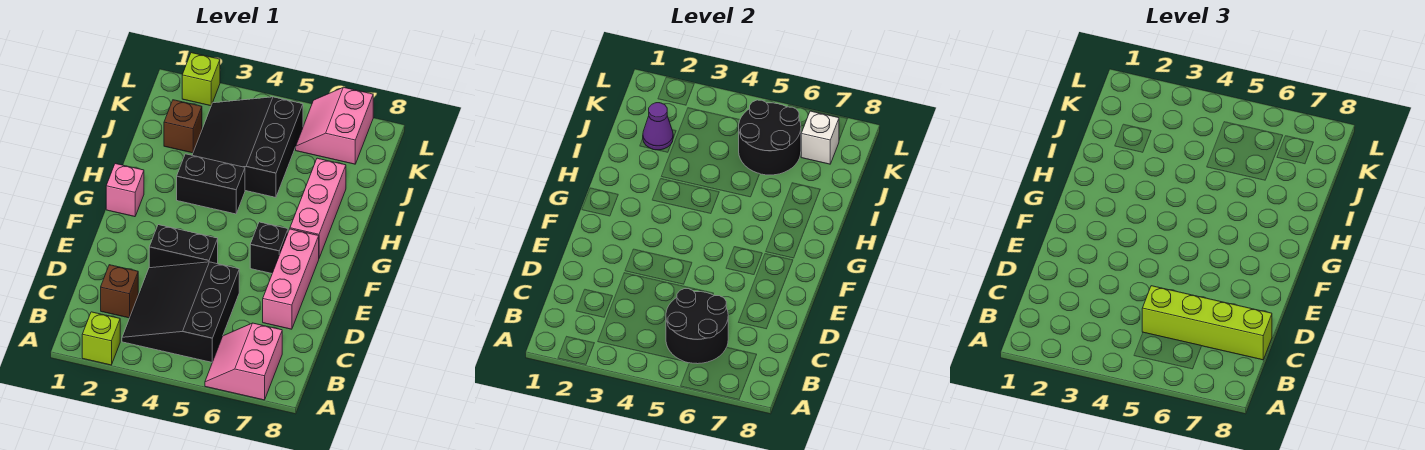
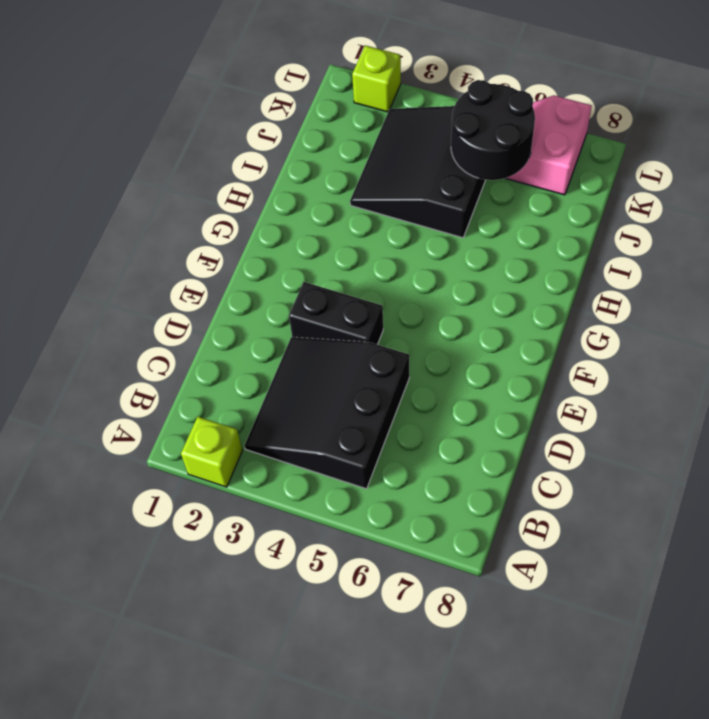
none -> pink slope A6:B7 level 1 top 7
none -> brown brick C2 level 1
none -> pink brick D7:F7 level 1

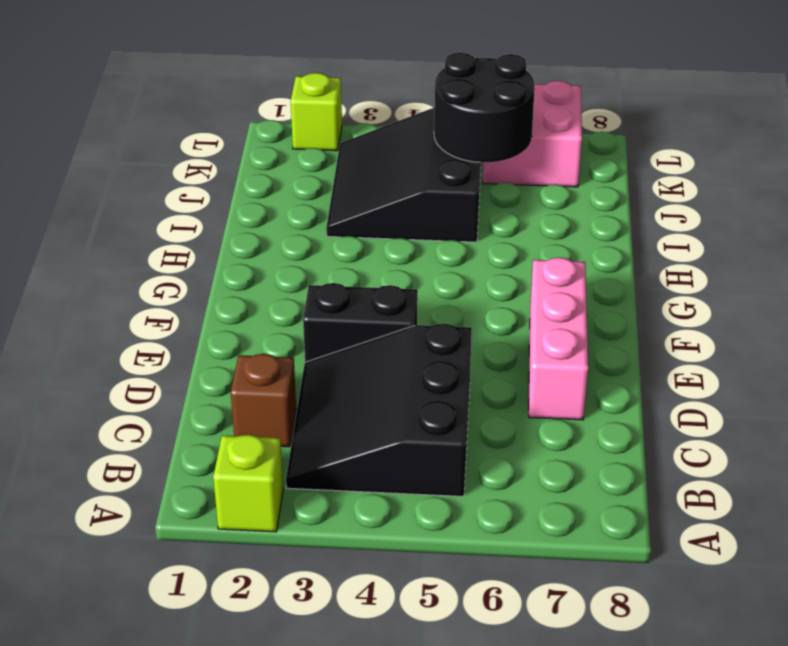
none -> pink slope A6:B7 level 1 top 7
none -> black brick F6 level 1
none -> pink brick G1 level 1

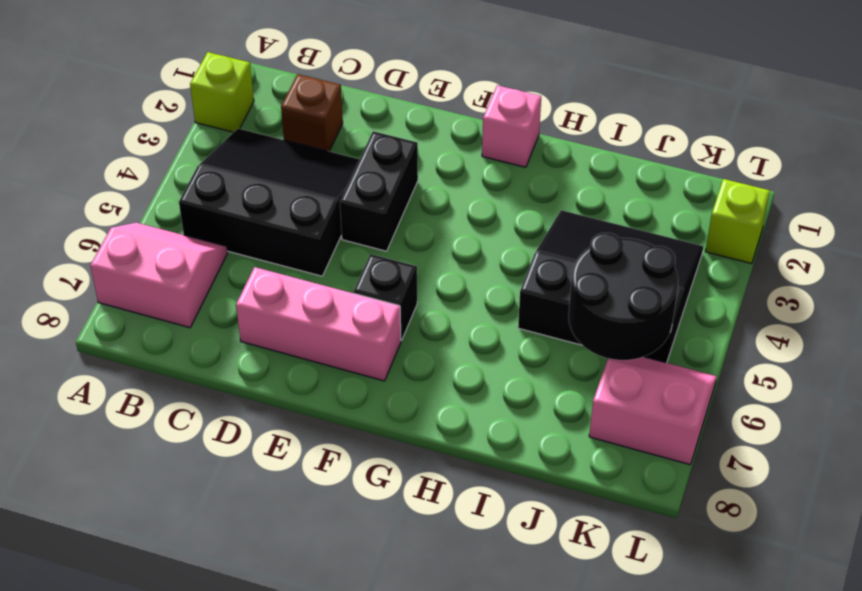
none -> pink brick G7:I7 level 1
none -> black brick H3:H4 level 1
none -> brown brick J2 level 1

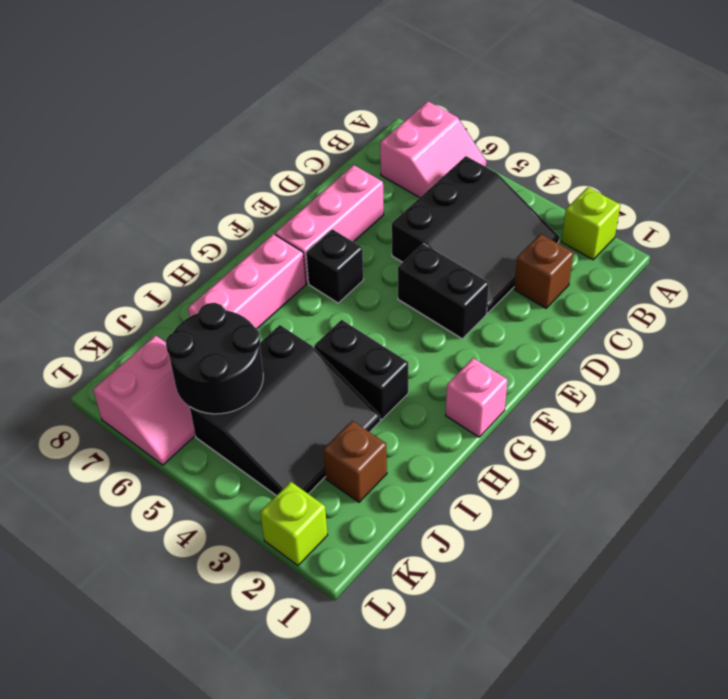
none -> black round brick B5:C6 level 2
none -> purple cone J2 level 2
none -> white brick K7 level 2

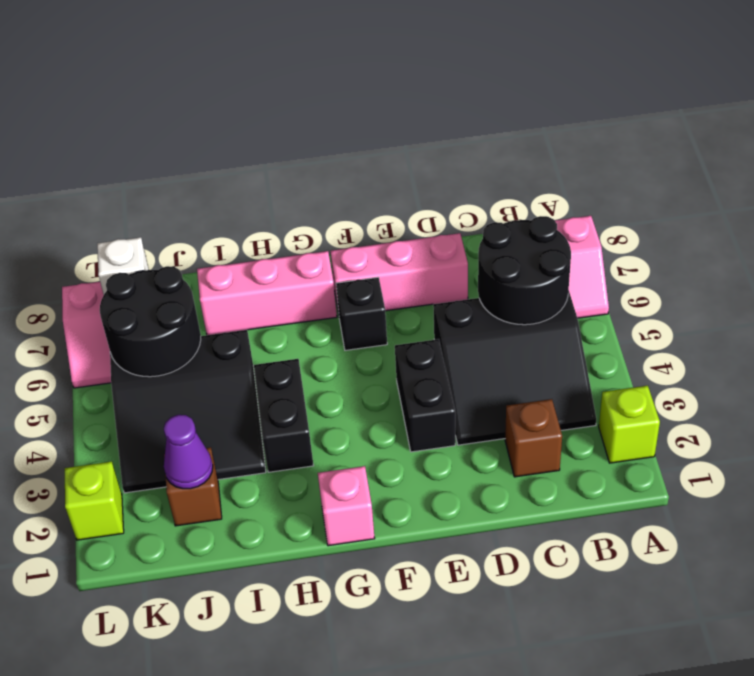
none -> lime brick C5:C8 level 3

